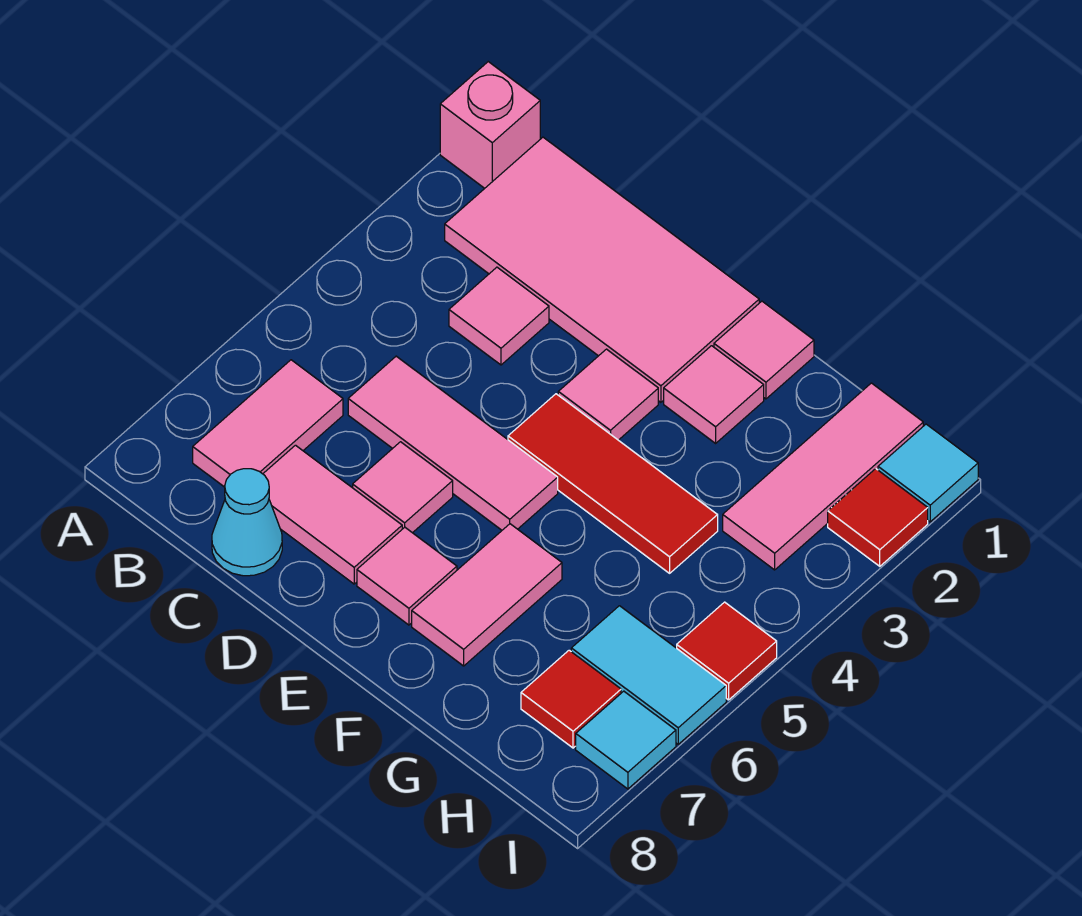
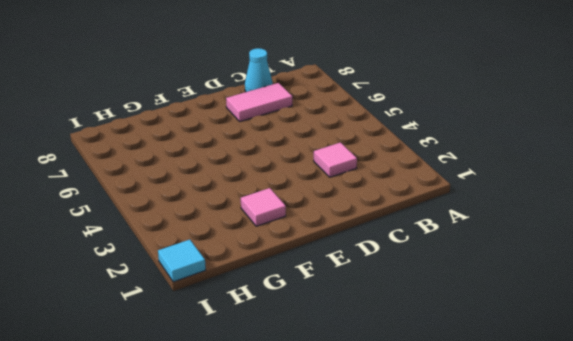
none -> pink brick A1 level 1
none -> pink tile B1:E2 level 1
none -> pink tile B6:B7 level 1

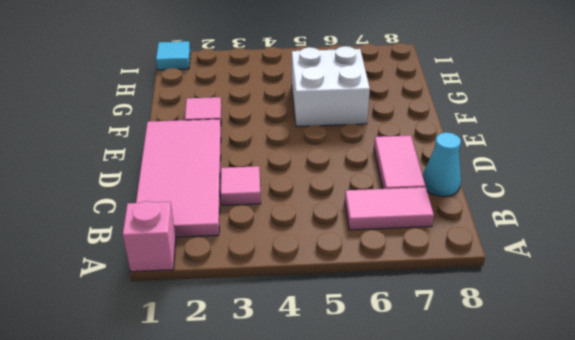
white brick F5:G6 level 1 -> pink tile F6:F7 level 1
none -> pink tile C5:E5 level 1
none -> pink tile D6 level 1
none -> pink tile E3 level 1

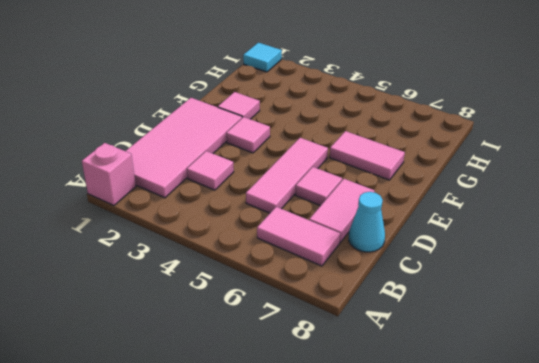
none -> red tile E4:G4 level 1
none -> pink tile E7 level 1
none -> pink tile F1 level 1

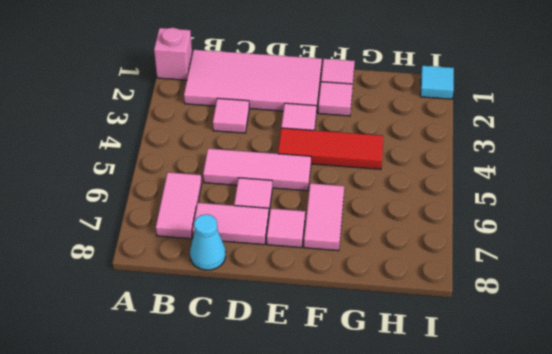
none -> pink tile H1:H3 level 1
none -> cyan tile H6:I6 level 1
none -> red tile H7 level 1

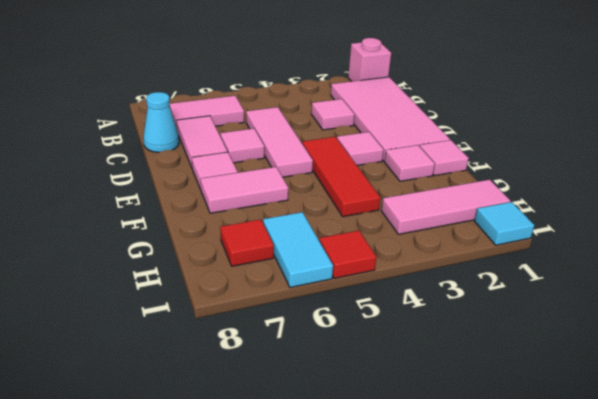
none -> red tile I2 level 1
none -> cyan tile I7 level 1

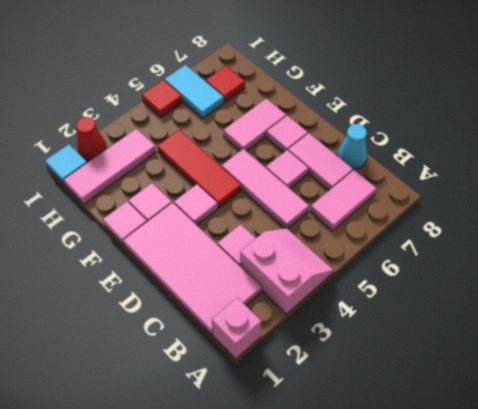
pink slope A3:B4 level 1 top 3 -> none
red cone I2 level 1 -> red tile I2 level 1
none -> cyan tile I7 level 1

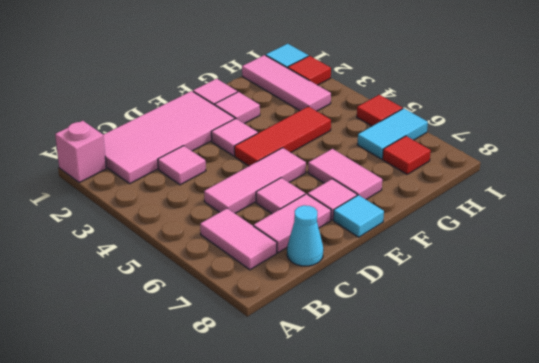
cyan tile E8 level 1 -> cyan tile I7 level 1

